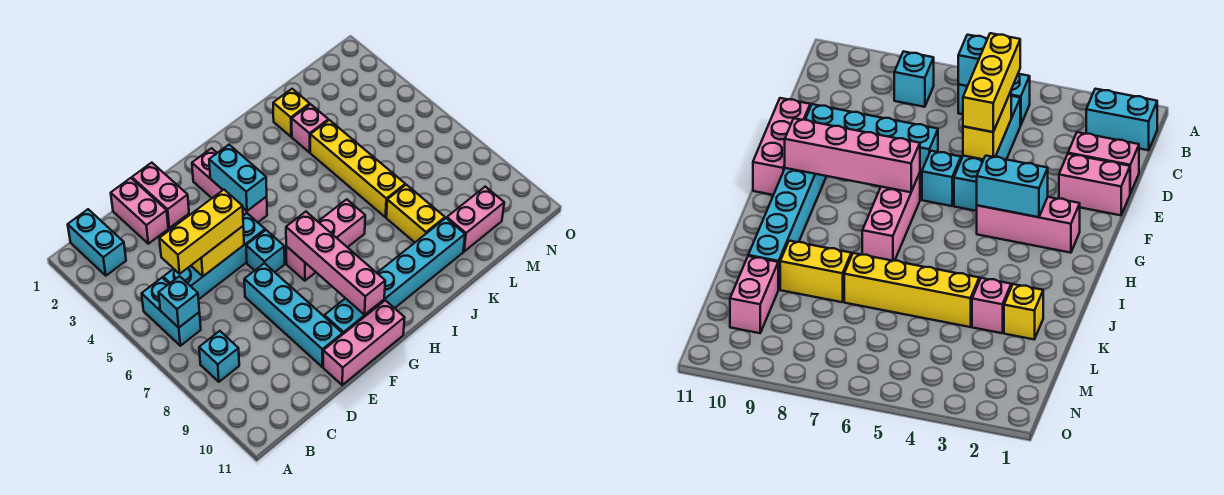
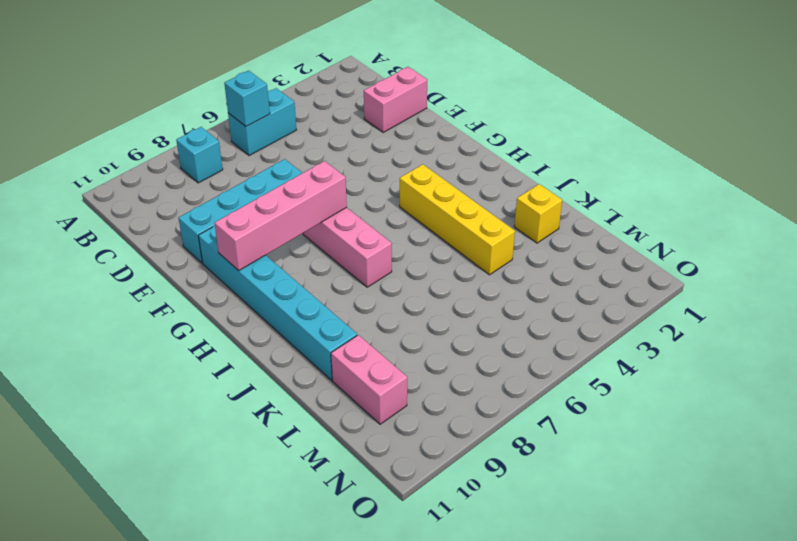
yellow brick H4:K4 level 1 -> yellow brick K4:K7 level 1
none -> cyan brick B1:B2 level 1
none -> cyan brick C5:F5 level 1
none -> pink brick E1:E2 level 1

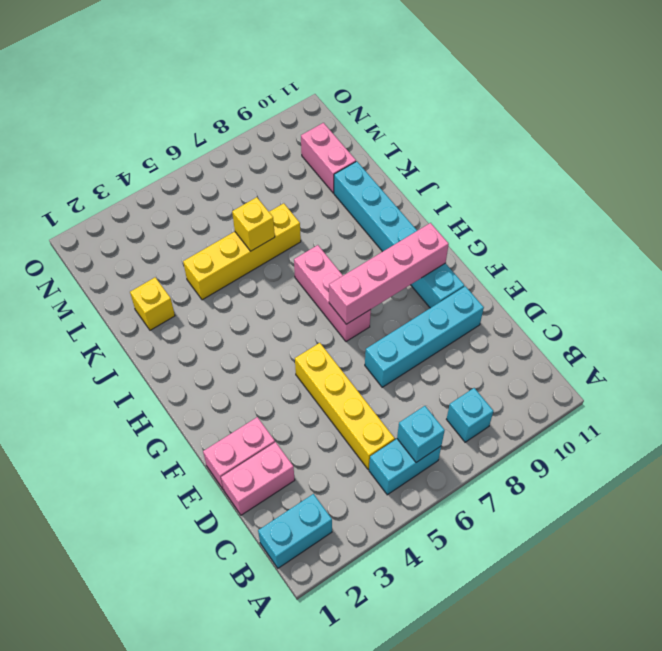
yellow brick C5:F5 level 1 -> cyan brick C5:F5 level 1
yellow brick K6 level 2 -> none
none -> pink brick E11:G11 level 1
none -> cyan brick F6 level 1
none -> pink brick G2:G4 level 1

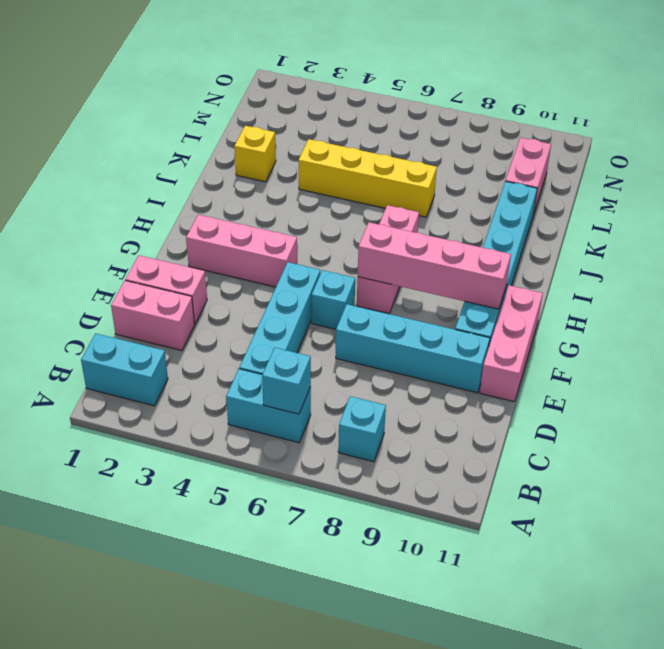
none -> pink brick K3 level 1
none -> yellow brick K8:K9 level 1
none -> yellow brick D5:E5 level 2

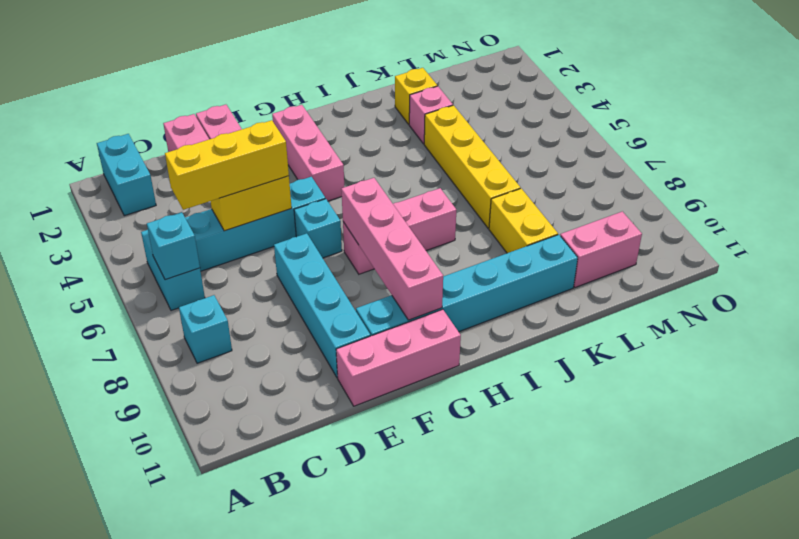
none -> cyan brick G3:G4 level 2

